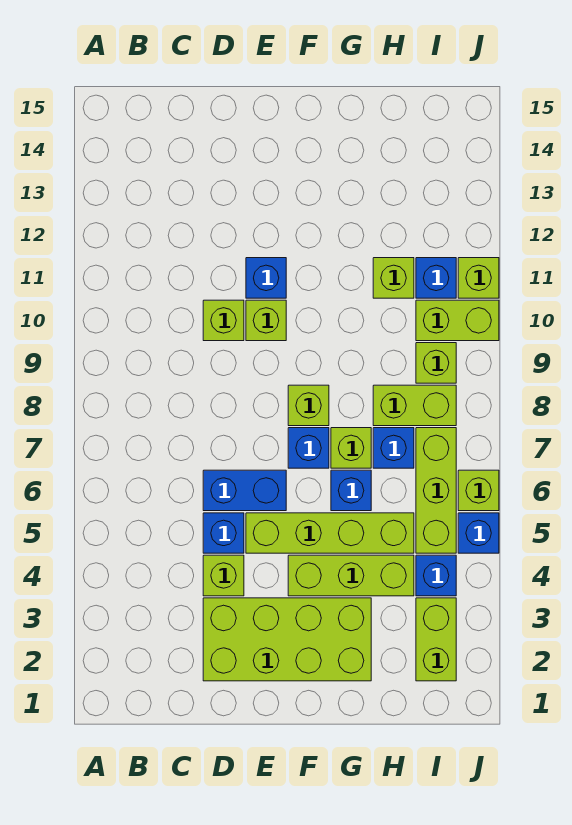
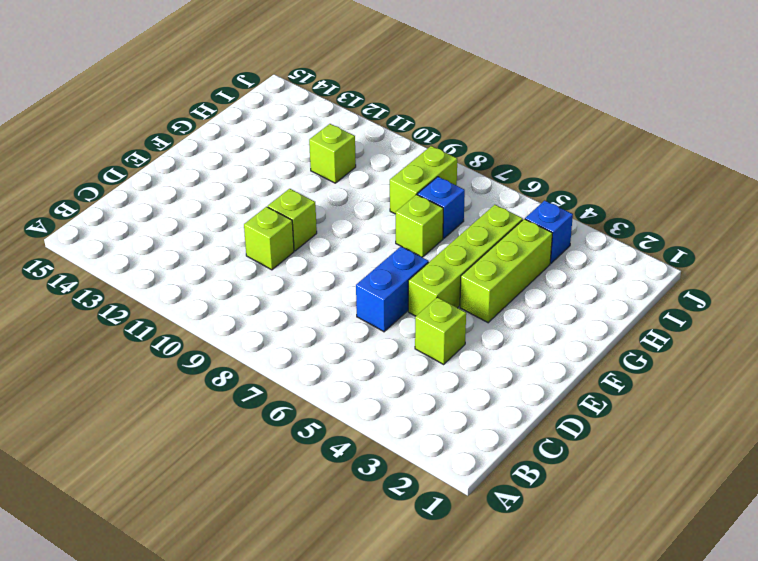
none -> lime brick D2:G3 level 1
none -> blue brick D5 level 1
none -> blue brick E11 level 1

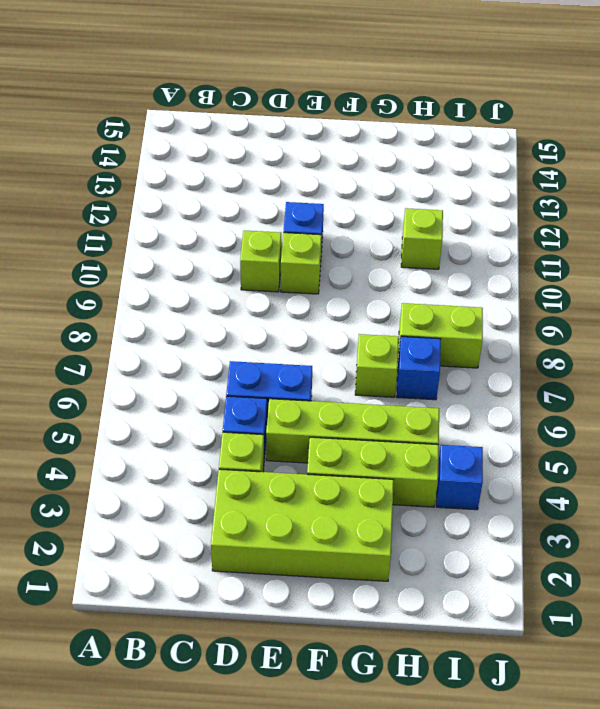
none -> blue brick F7 level 1
none -> lime brick F8 level 1
none -> blue brick G6 level 1

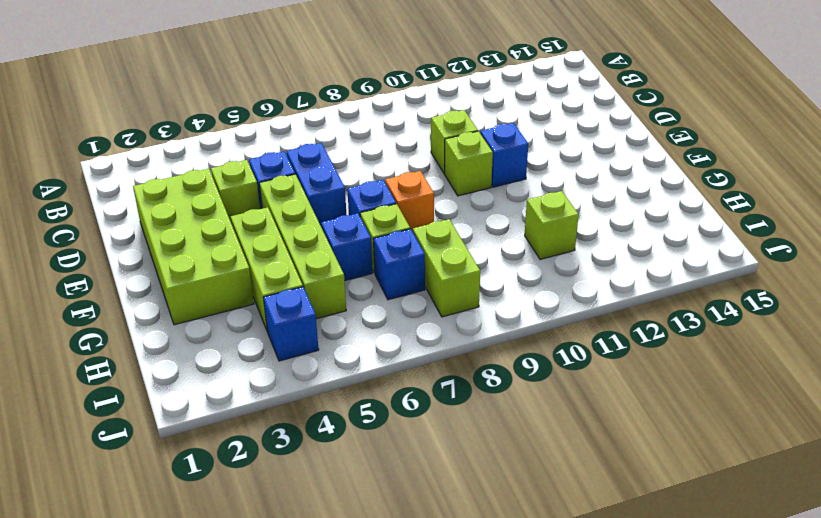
orange brick F8 level 1 -> lime brick F8 level 1
none -> lime brick I2:I3 level 1
none -> lime brick I5:I7 level 1
none -> lime brick I9 level 1

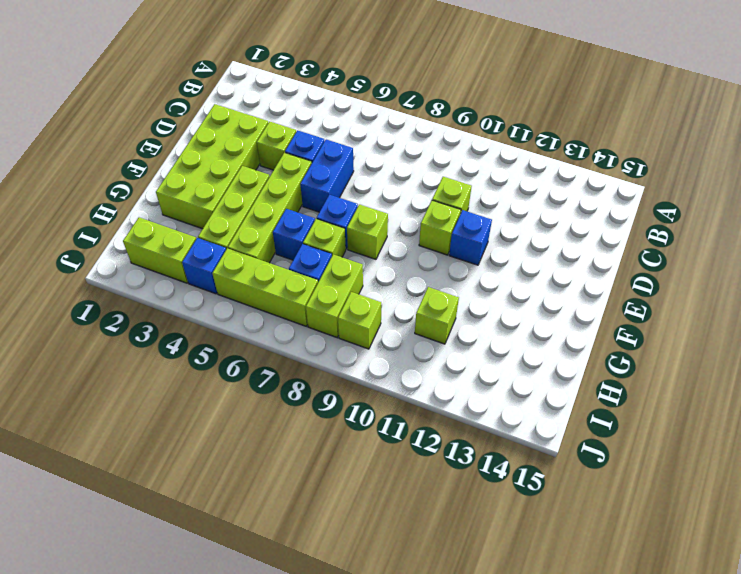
none -> lime brick I10:J10 level 1
none -> blue brick I11 level 1
none -> blue brick J5 level 1

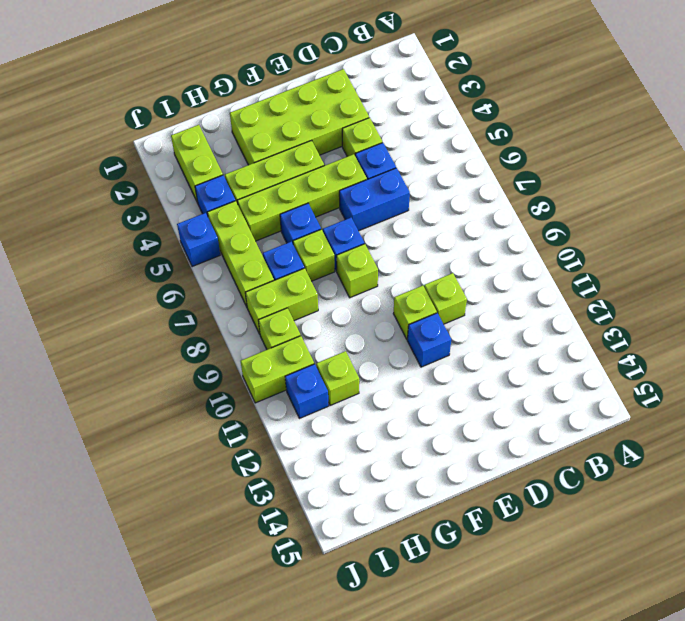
none -> lime brick J6 level 1
none -> lime brick J11 level 1

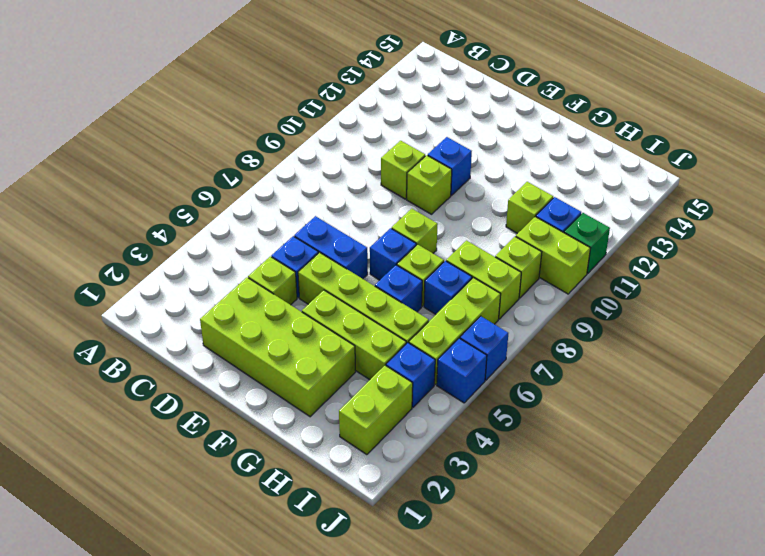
blue brick J6 level 1 -> lime brick J6 level 1
green brick J11 level 1 -> lime brick J11 level 1

